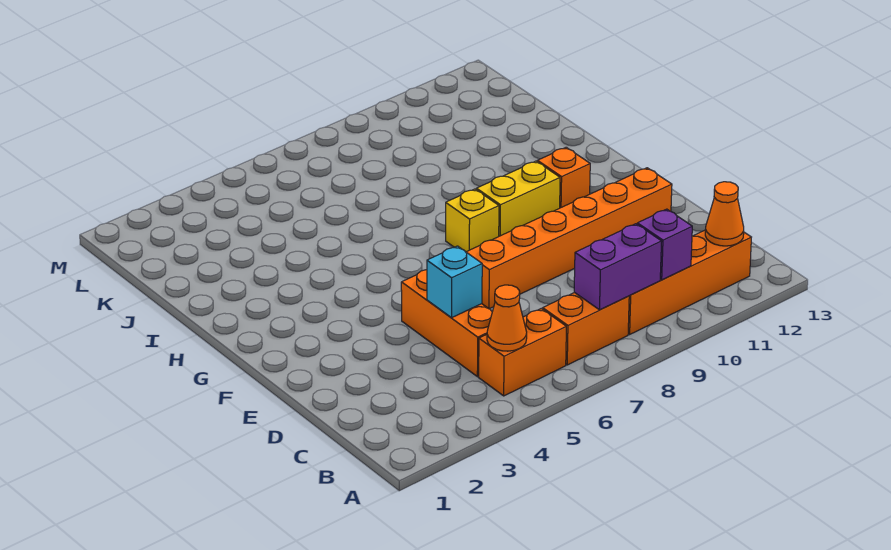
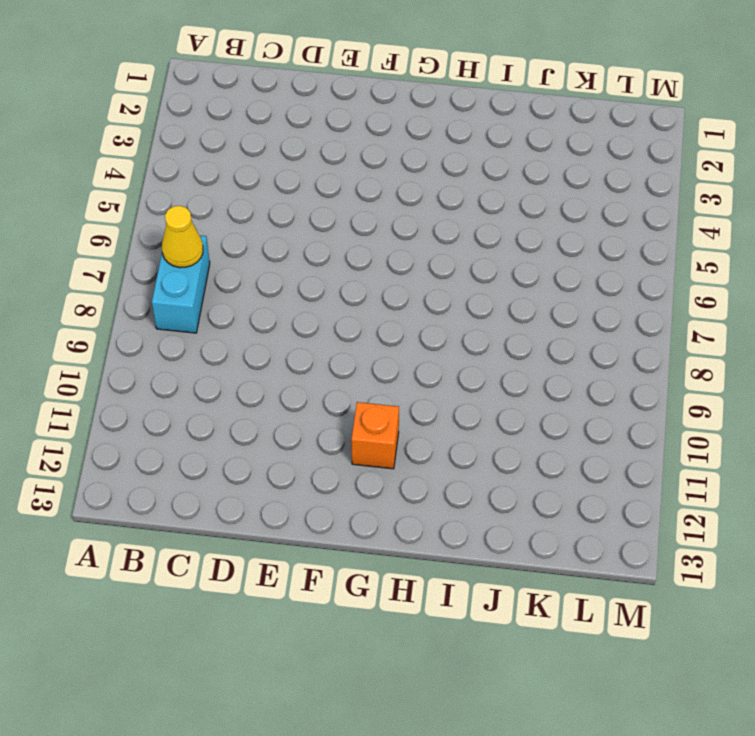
cyan brick B7:B8 level 1 -> orange brick B7:B8 level 1
yellow cone B7 level 2 -> none
none -> orange brick B5:B6 level 1
none -> orange brick B9:B12 level 1
none -> orange brick C5:E5 level 1

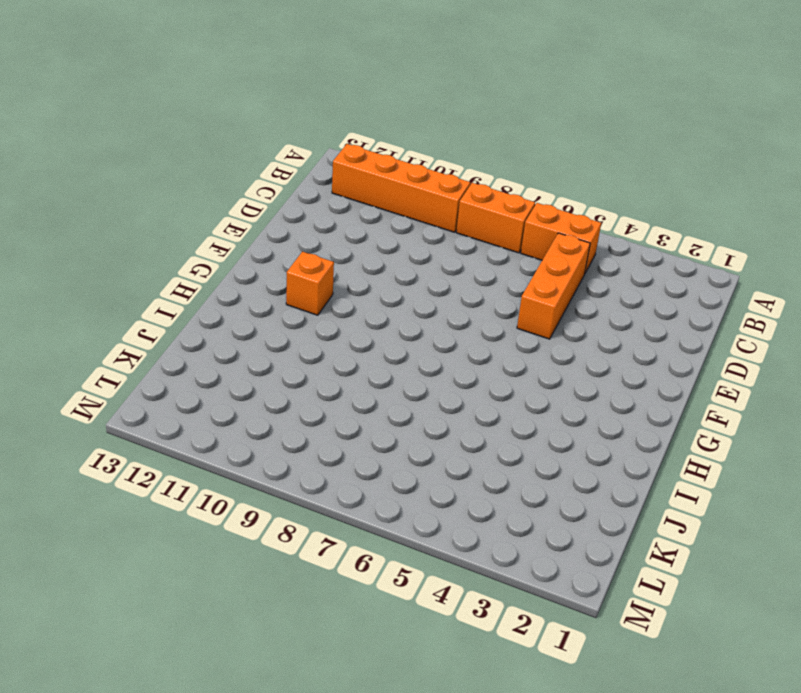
none -> orange brick E7:E12 level 1
none -> yellow brick G8 level 1
none -> yellow brick G9:G10 level 1

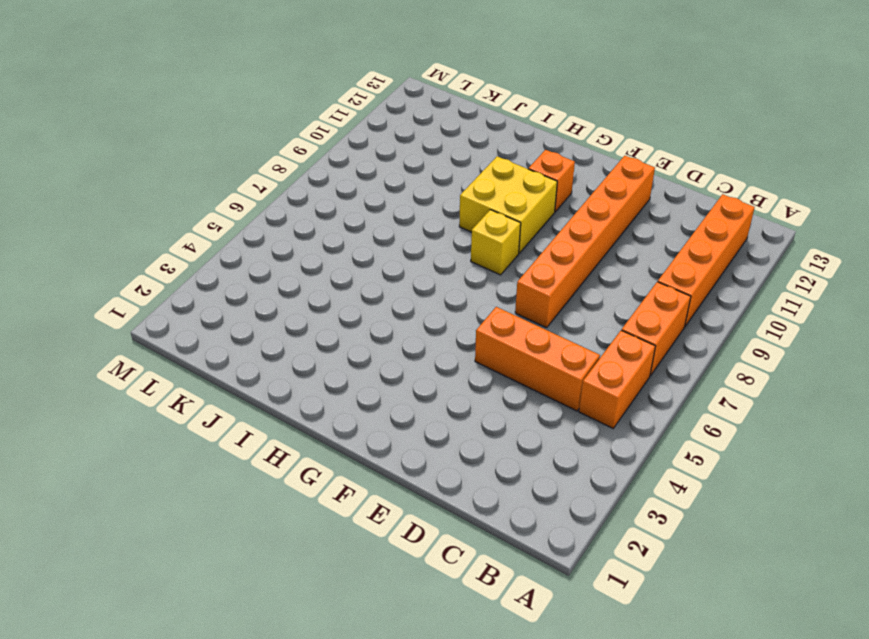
yellow brick G9:H10 level 1 -> yellow brick G9:G10 level 1
none -> orange cone B5 level 2
none -> purple brick B8:B9 level 2
none -> purple brick B10 level 2

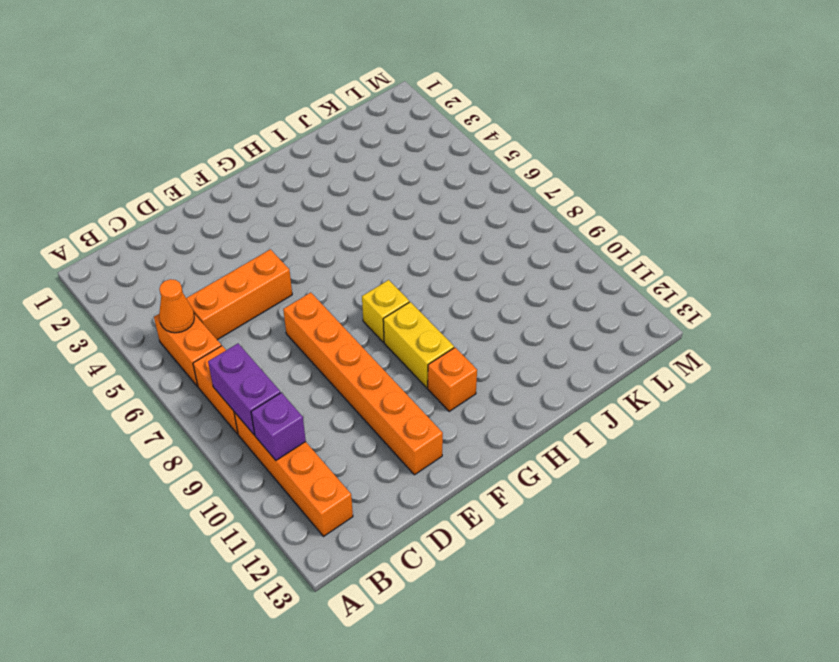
none -> orange cone B12 level 2
none -> cyan brick D5 level 2

